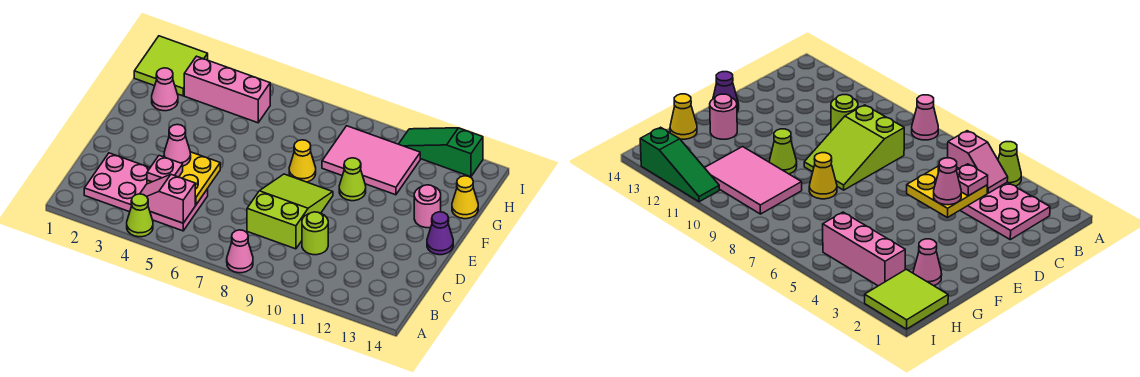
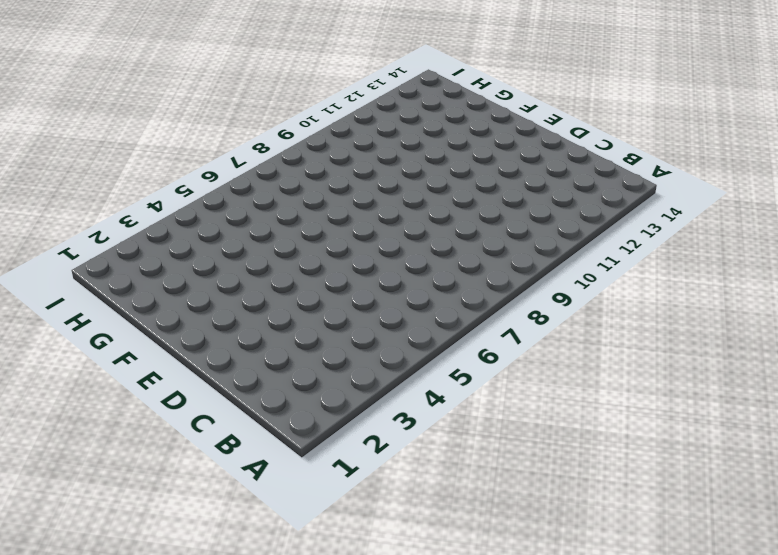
none -> lime cone A4 level 1
none -> pink cone A8 level 1
none -> pink plate B2:C5 level 1

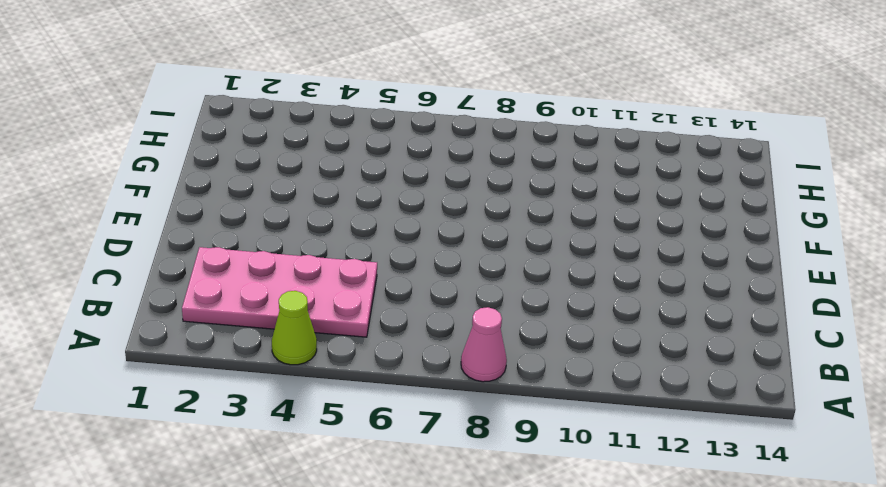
none -> lime slope C8:E9 level 1 top C
none -> lime round brick C10 level 1
none -> purple cone E14 level 1

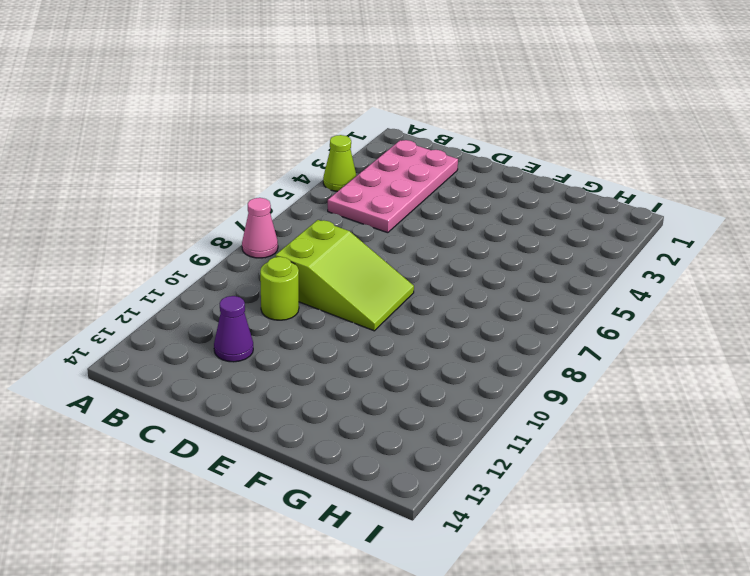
purple cone C12 level 1 -> purple cone E14 level 1
none -> yellow cone F8 level 1
none -> lime cone F10 level 1
none -> pink round brick F13 level 1

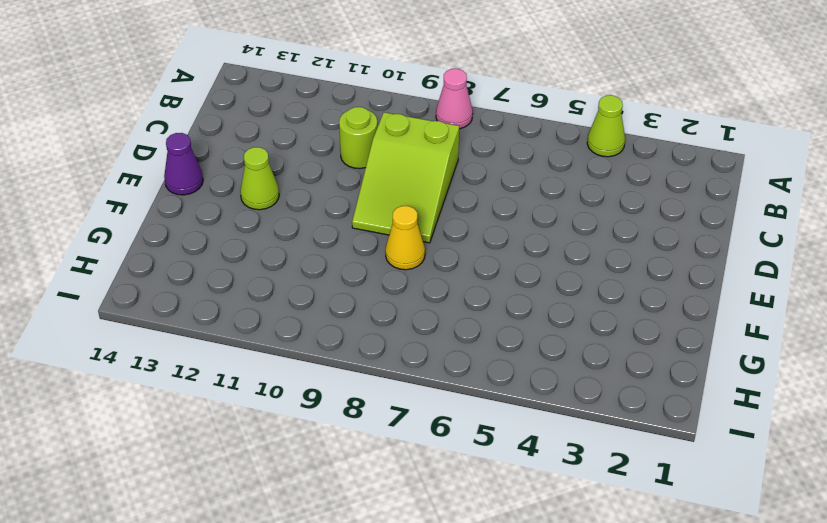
lime cone E12 level 1 -> lime cone F10 level 1
none -> pink plate B2:C5 level 1
none -> pink round brick F13 level 1
none -> pink cone G2 level 1

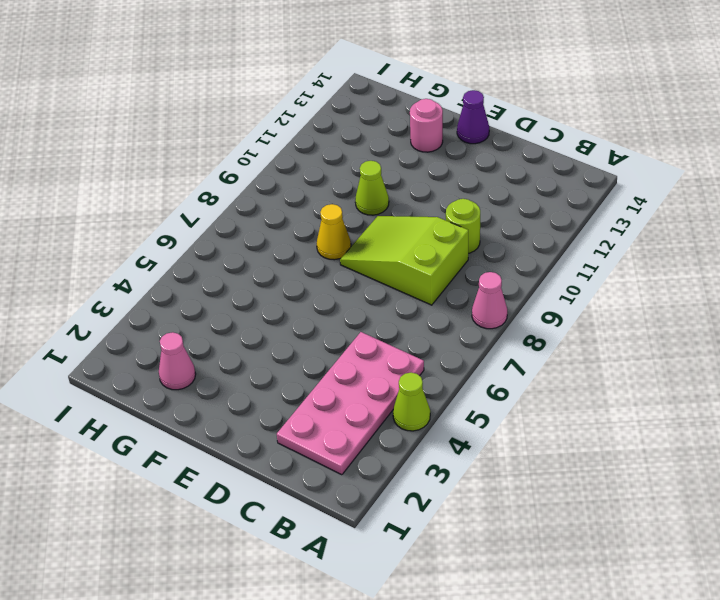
none -> pink tile G9:H11 level 1
none -> yellow cone G14 level 1
none -> lime tile H1:I2 level 1

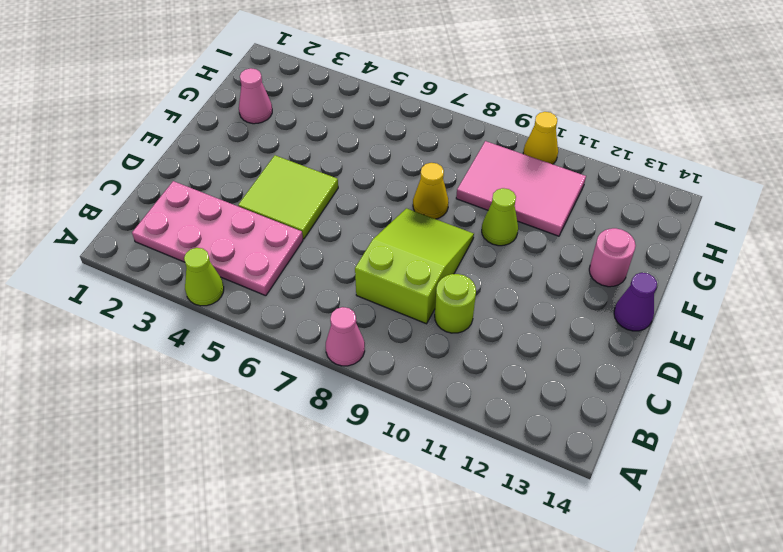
lime tile D4:E5 level 1 -> lime tile H1:I2 level 1
yellow cone I10 level 1 -> yellow cone G14 level 1
none -> pink brick H3:H5 level 1
none -> green slope I11:I13 level 1 top 13
none -> pink slope B4:B5 level 2 top 5

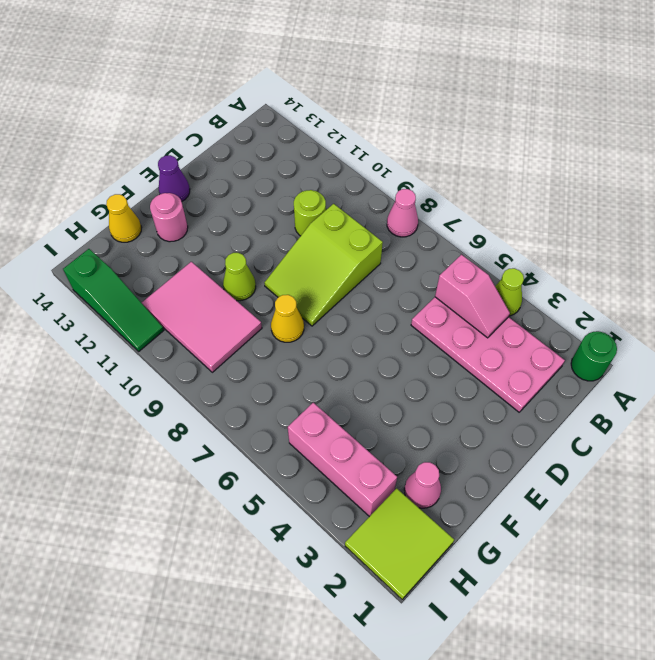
green round brick A1 level 1 -> none
none -> yellow plate C4:D5 level 2
none -> pink plate C4 level 3
none -> pink cone D4 level 3

